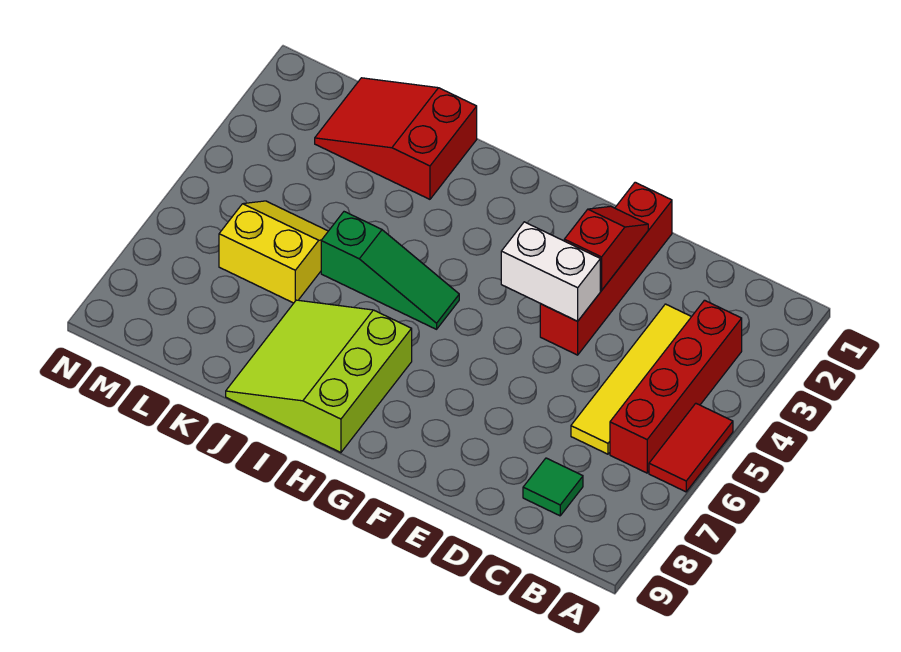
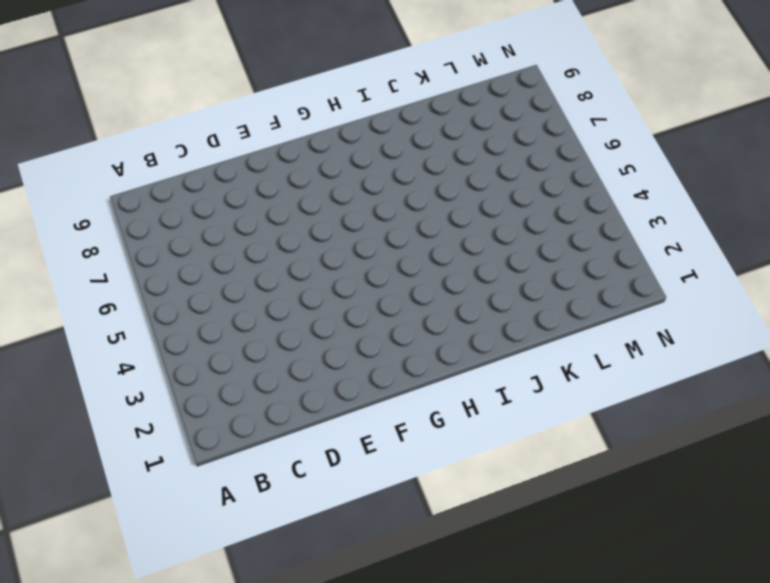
none -> red tile A5:A6 level 1
none -> red brick B3:B6 level 1

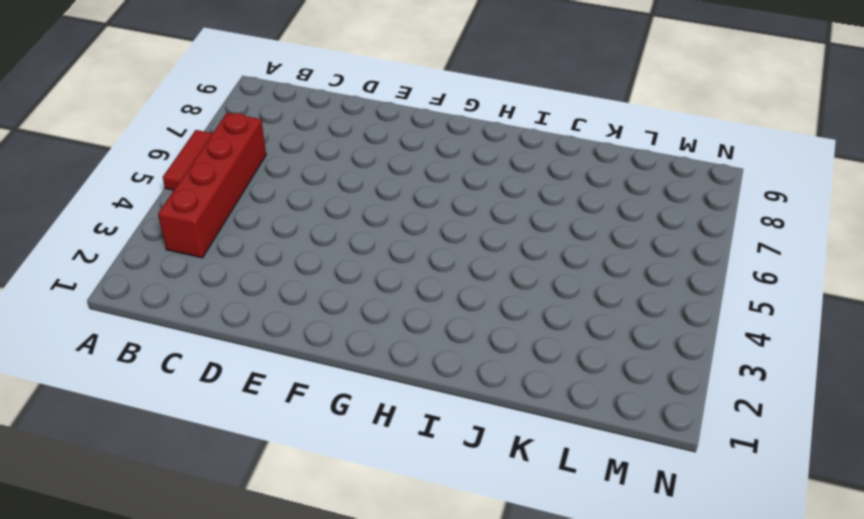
none -> yellow tile C3:C6 level 1
none -> green tile C8 level 1

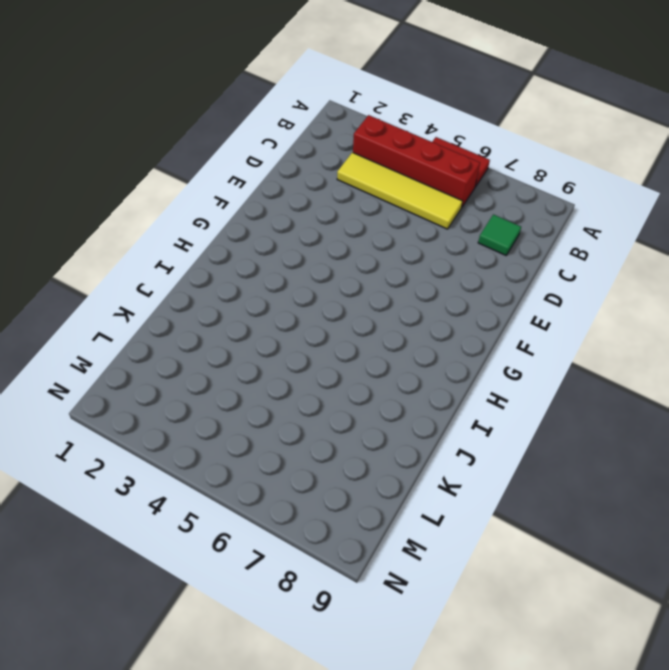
none -> red brick E1:E4 level 1
none -> green slope H5:J5 level 1 top J

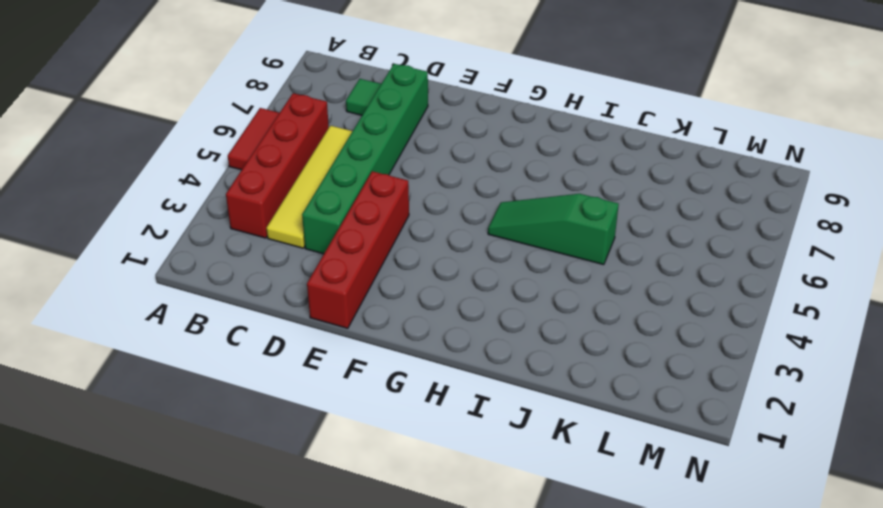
green brick D3:D8 level 1 -> none
none -> lime slope H7:J9 level 1 top H
none -> red slope J1:L2 level 1 top J

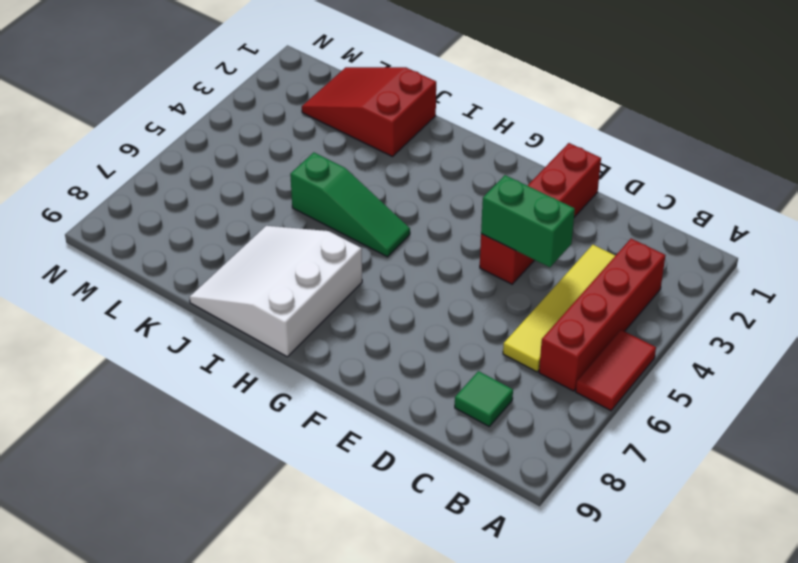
green brick D4:E4 level 2 -> white brick E4:F4 level 2
white slope H7:J9 level 1 top H -> lime slope H7:J9 level 1 top H
none -> yellow slope K5:L6 level 1 top 6
none -> red slope E2:E3 level 2 top 3

